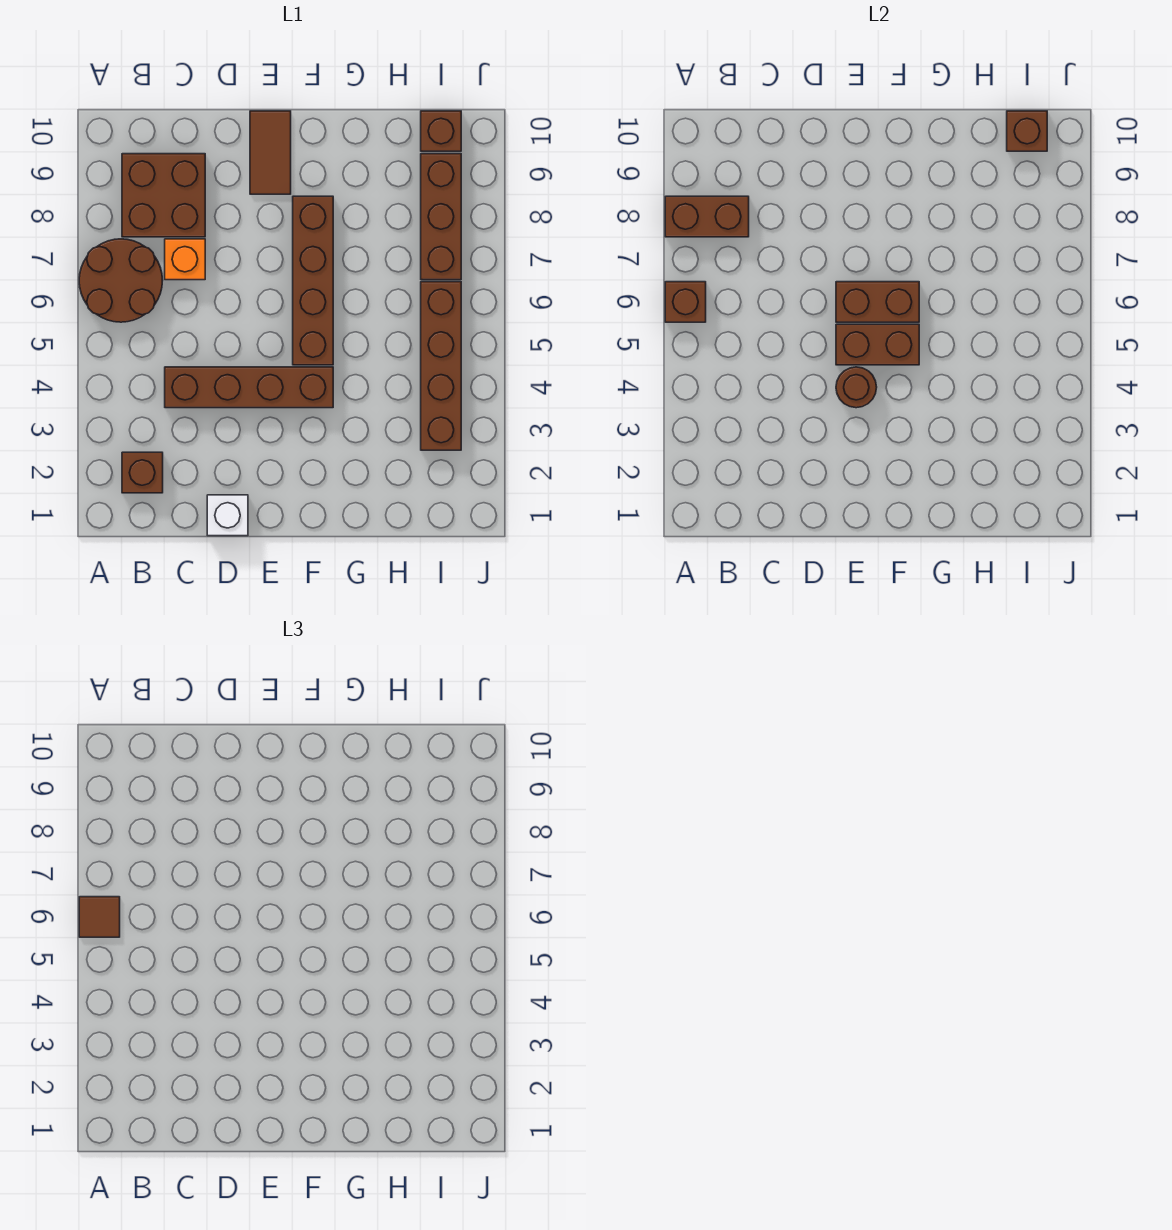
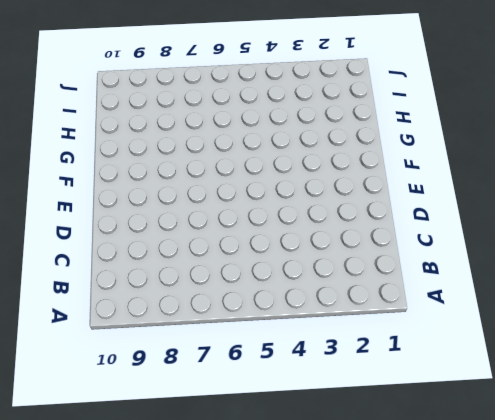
none -> brown round brick A6:B7 level 1
none -> brown brick B2 level 1
none -> brown brick B8:C9 level 1

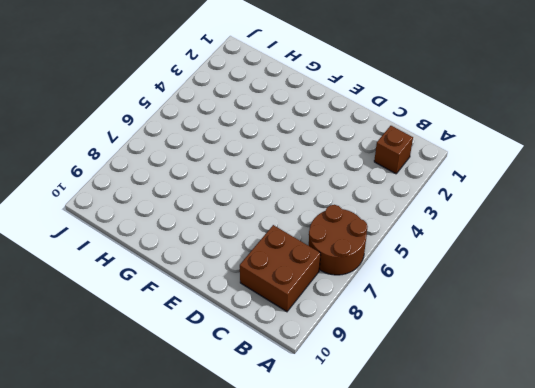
none -> brown brick C4:F4 level 1
none -> orange brick C7 level 1
none -> white brick D1 level 1

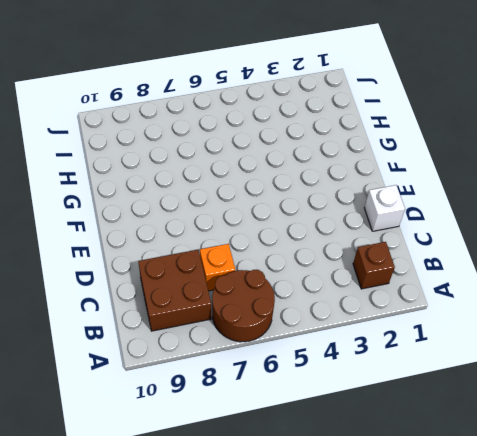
none -> brown brick C4:F4 level 1
none -> brown tile E9:E10 level 1
none -> brown brick F5:F8 level 1

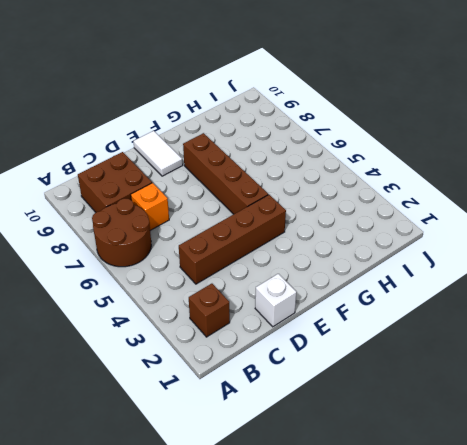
white tile E9:E10 level 1 -> brown tile E9:E10 level 1
none -> brown brick I3:I6 level 1
none -> brown brick I7:I9 level 1
none -> brown brick I10 level 1

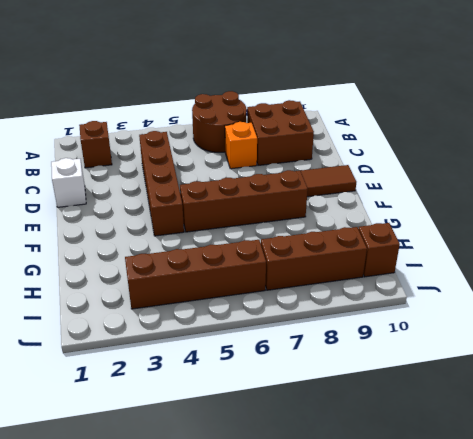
none -> brown brick A6 level 2
none -> brown brick A8:B8 level 2
none -> brown round brick E4 level 2

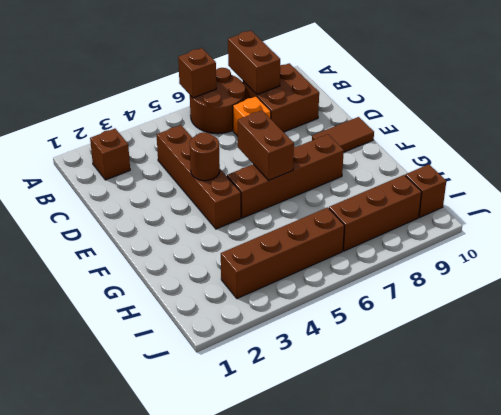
none -> white brick D1 level 1
none -> brown brick E5:F5 level 2
none -> brown brick I10 level 2

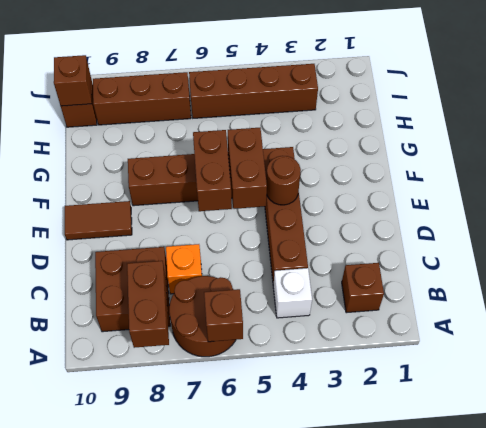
white brick B4 level 1 -> white brick D1 level 1
none -> brown tile A6 level 3

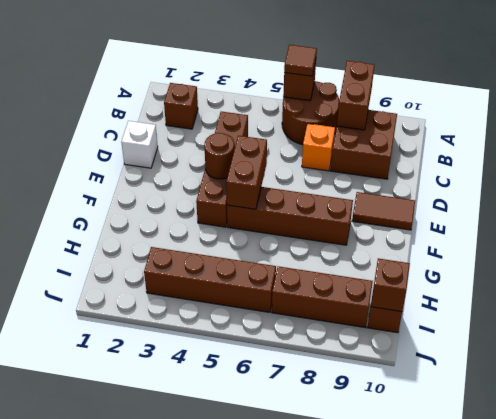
none -> brown brick E6:F6 level 2

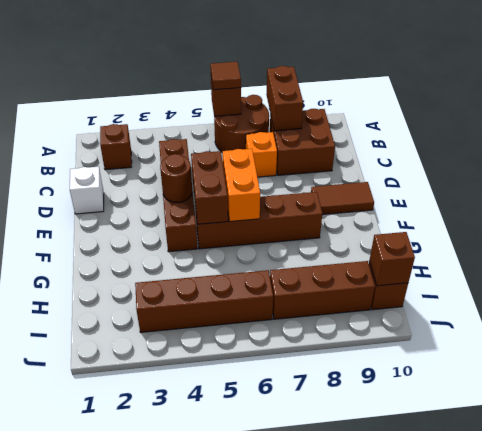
orange brick E6:F6 level 2 -> brown brick E6:F6 level 2

